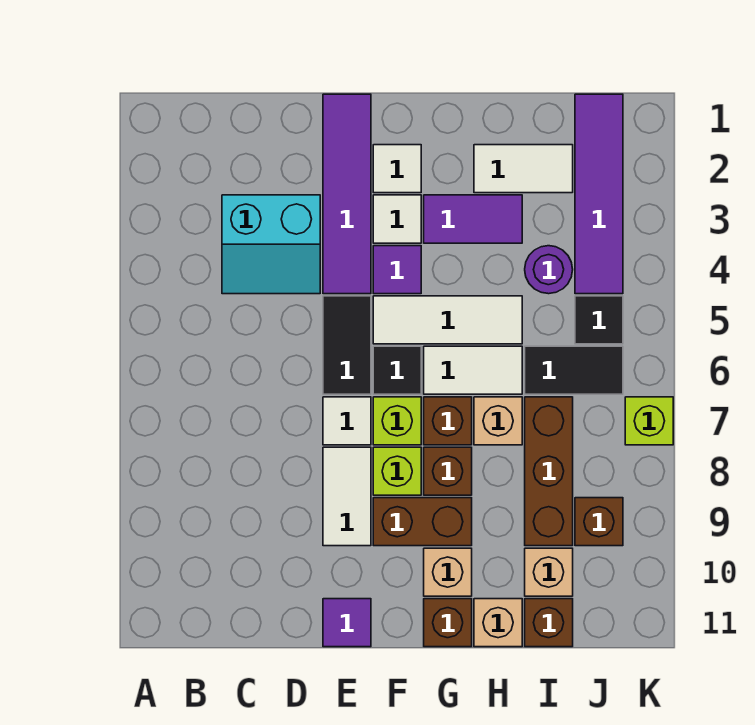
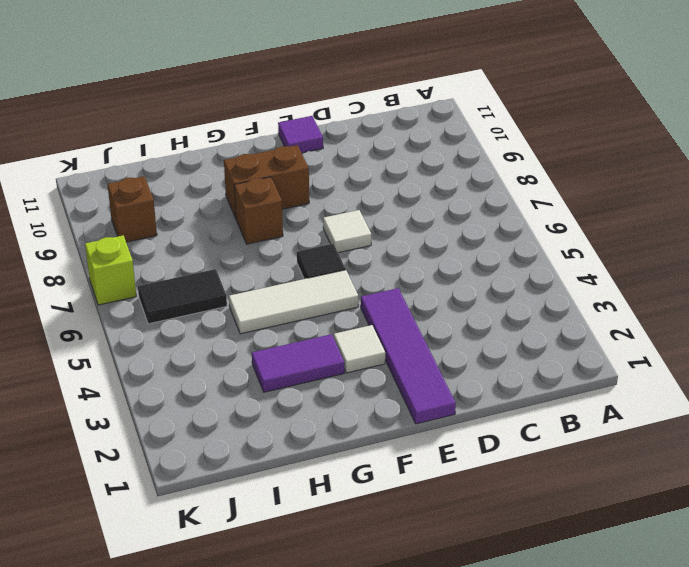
none -> cyan slope C3:D4 level 1 top 3
none -> black tile E5:E6 level 1
none -> white tile E8:E9 level 1
none -> white tile F2 level 1

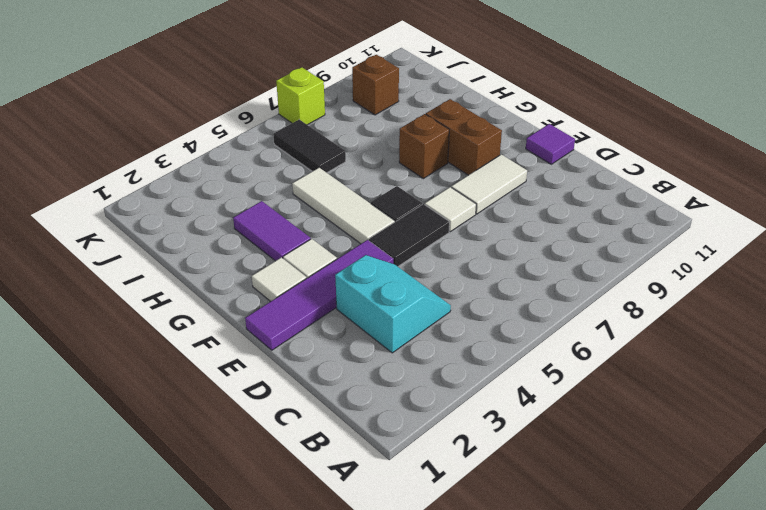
none -> purple tile F4 level 1
none -> lime brick F7 level 1
none -> lime brick F8 level 1
none -> white tile G6:H6 level 1

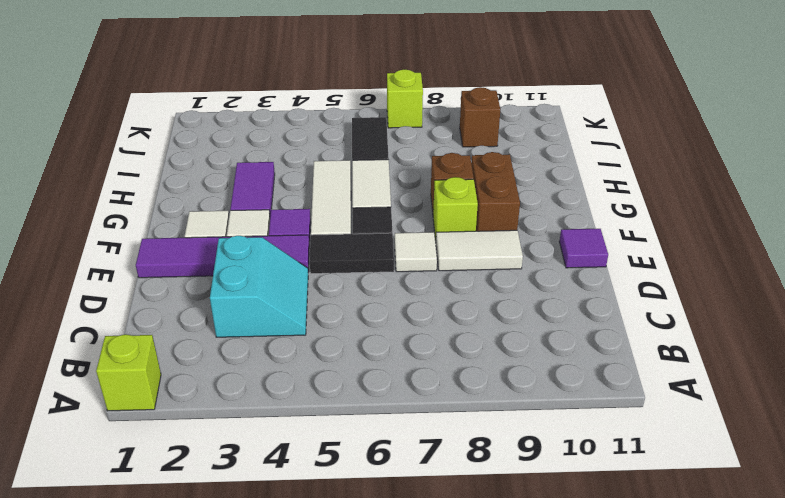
lime brick A1 level 1 -> lime brick F7 level 1
none -> brown brick G7 level 1
none -> tan brick G10 level 1
none -> brown brick G11 level 1
none -> white tile H2:I2 level 1

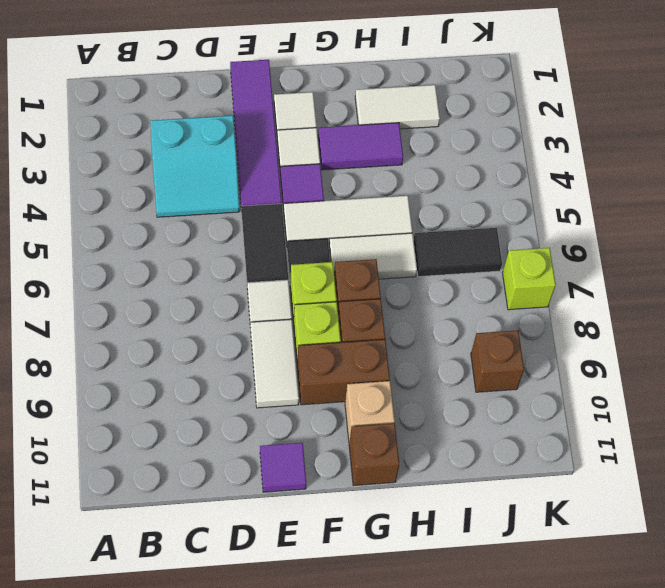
none -> tan brick H7 level 1
none -> tan brick H11 level 1
none -> purple round brick I4 level 1
none -> brown brick I7:I9 level 1

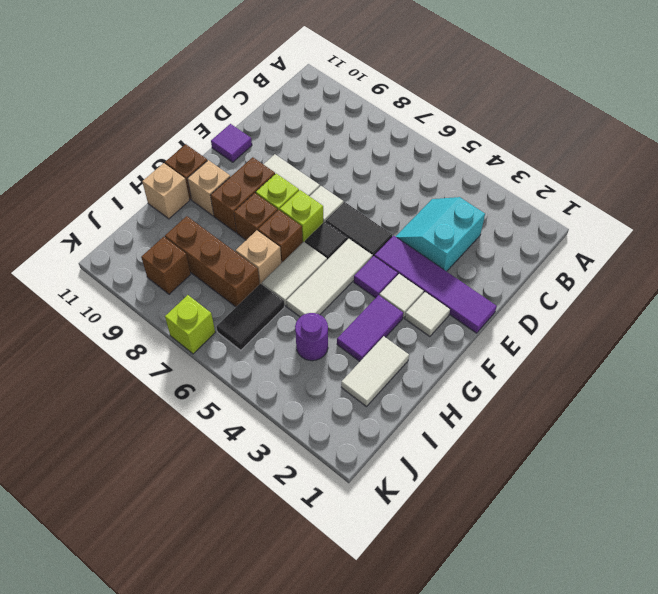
none -> tan brick I10 level 1
none -> brown brick I11 level 1
none -> purple tile J1:J4 level 1
none -> black tile J5 level 1

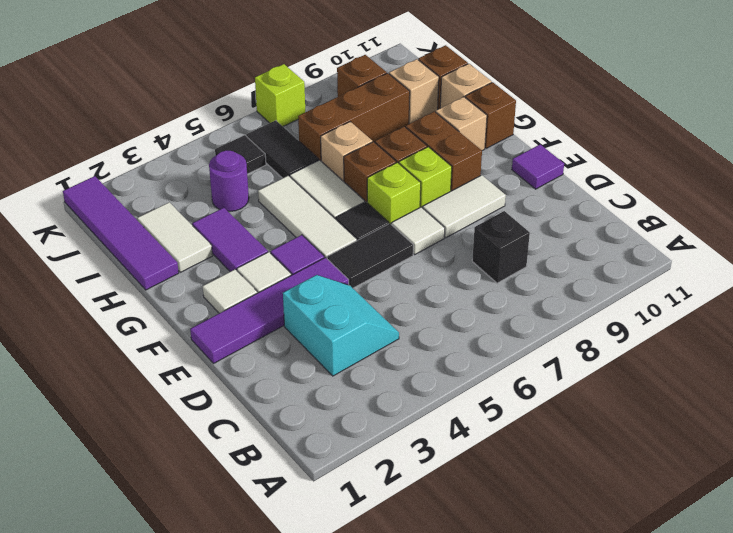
black brick C8 level 1 -> none
purple tile H1:K1 level 1 -> purple tile J1:J4 level 1

